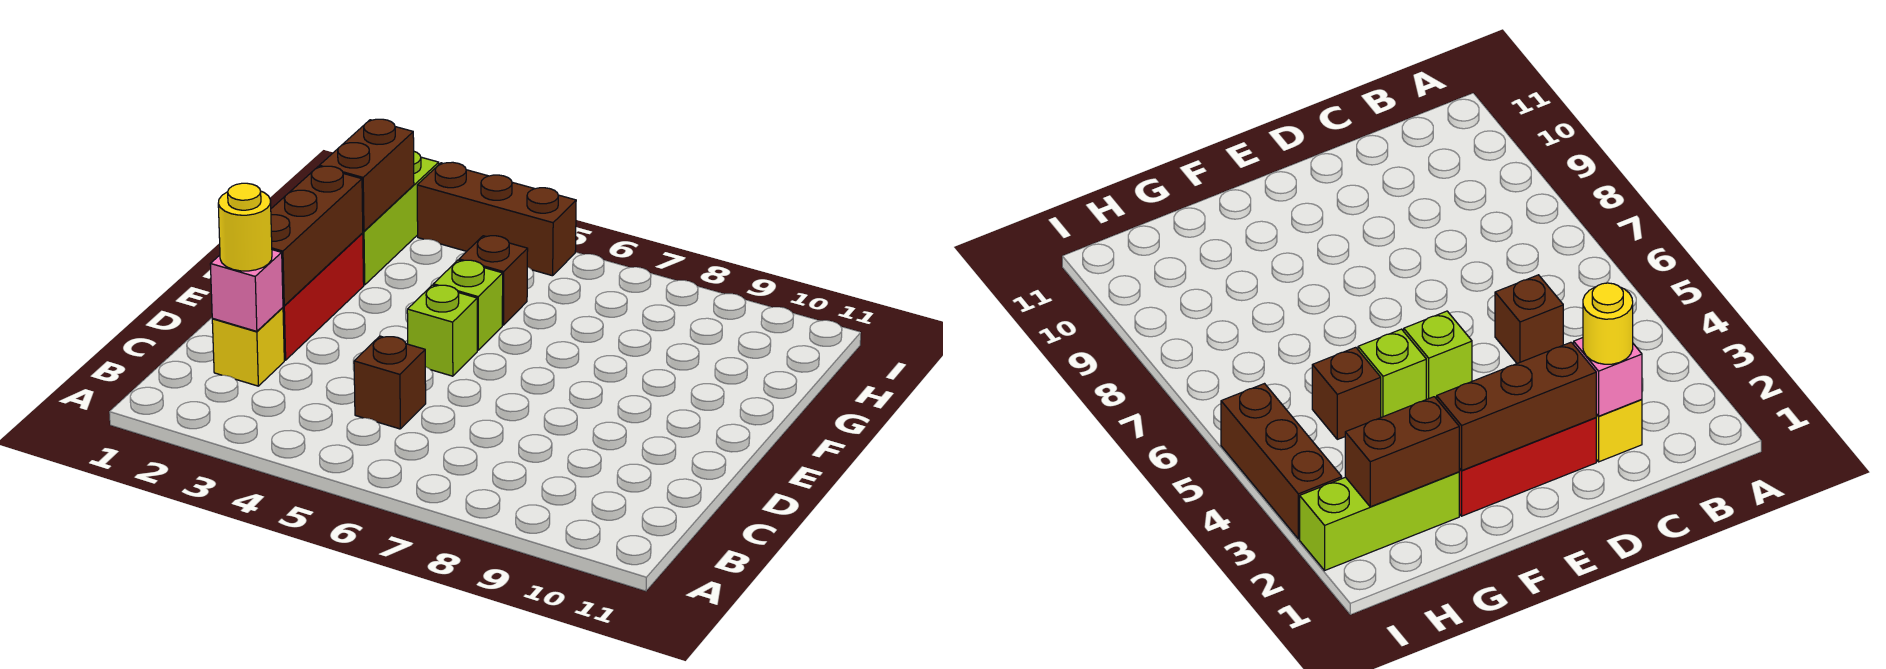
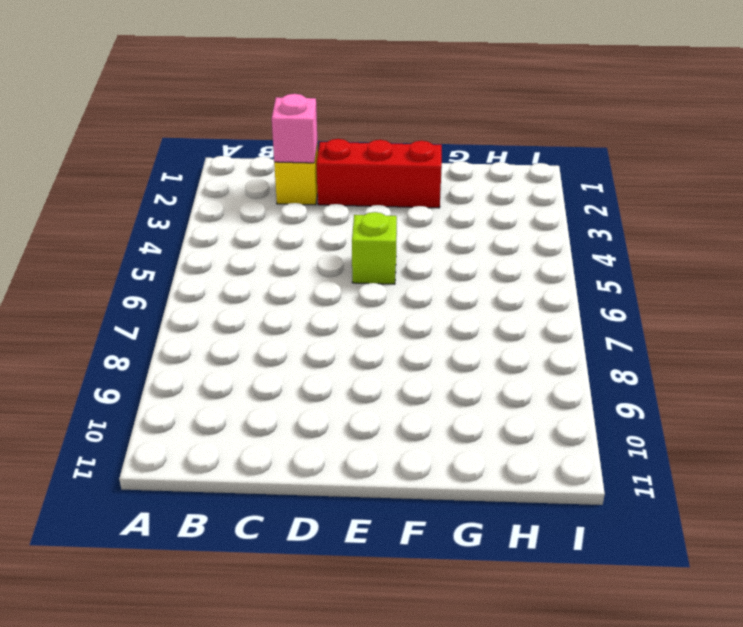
none -> brown brick C5 level 1
none -> lime brick F5 level 1
none -> lime brick G2:I2 level 1

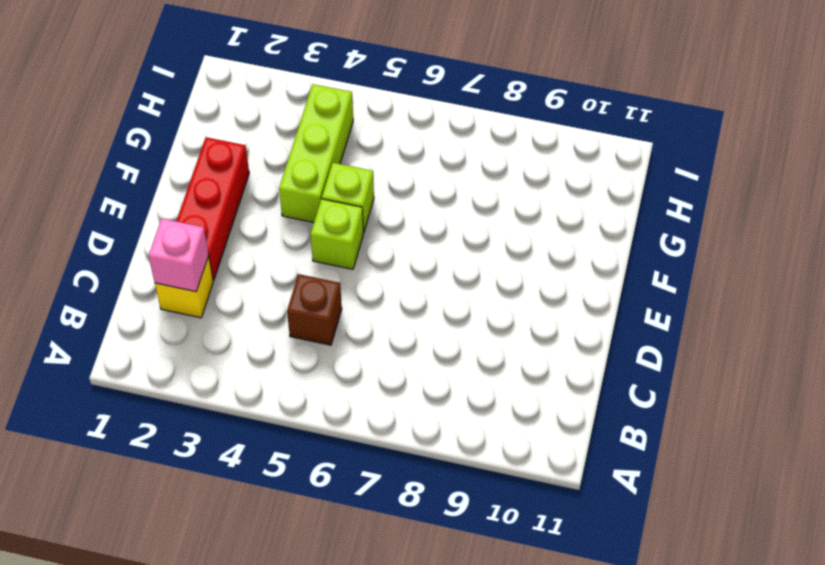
lime brick F4:H4 level 1 -> lime brick G2:I2 level 1
none -> brown brick G5 level 1
none -> brown brick I3:I5 level 1
none -> brown brick D2:F2 level 2

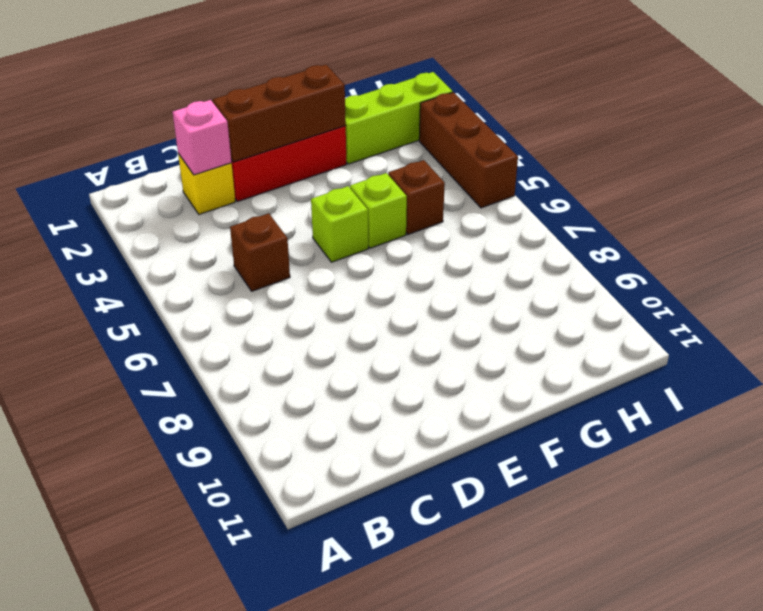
none -> brown brick G2:H2 level 2
none -> yellow round brick C2 level 3

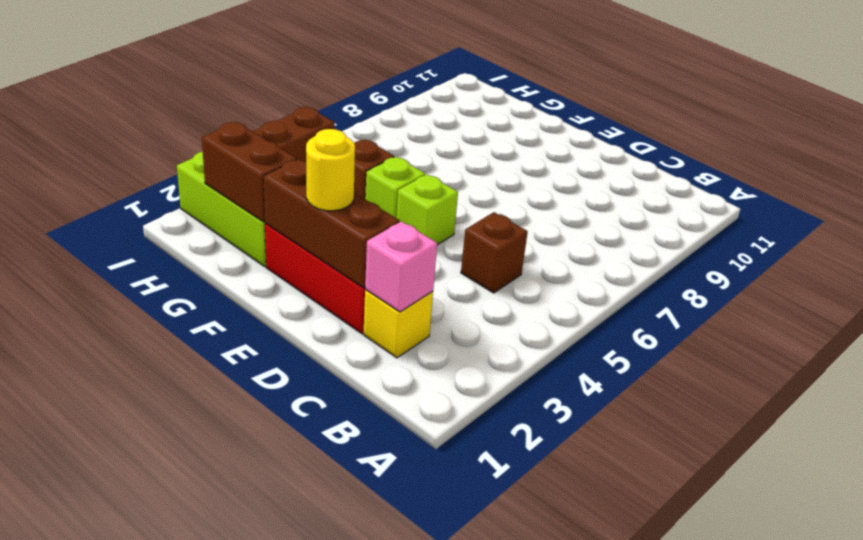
yellow round brick E2 level 3 -> yellow round brick C2 level 3

